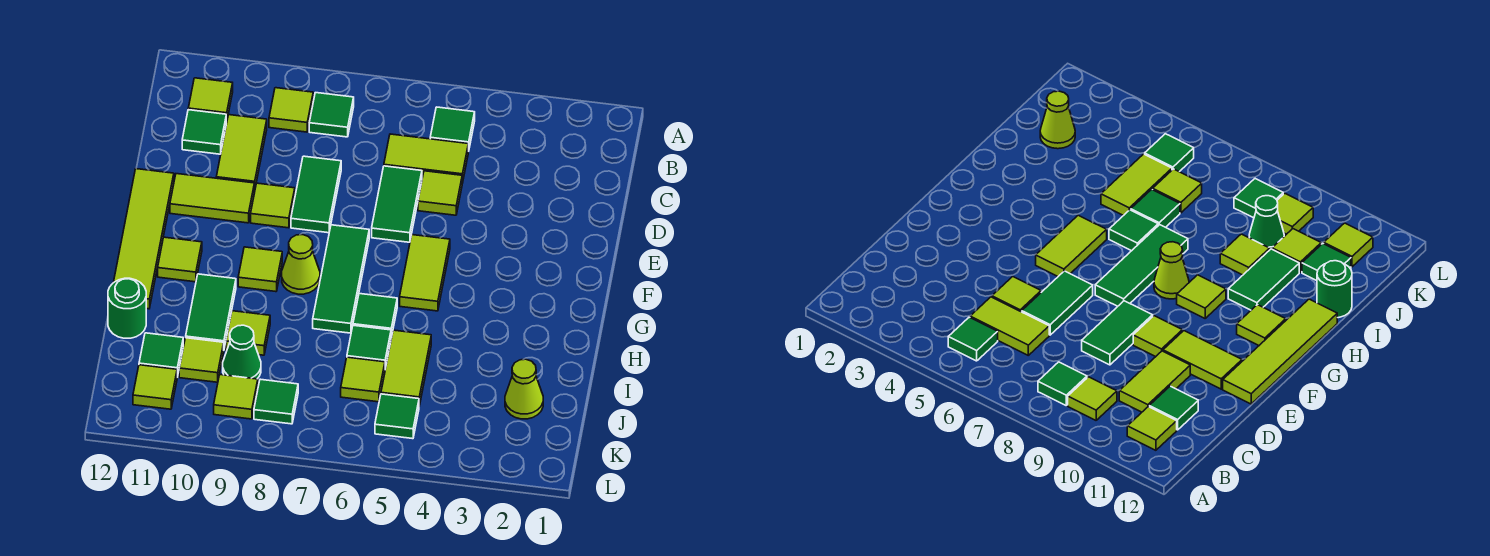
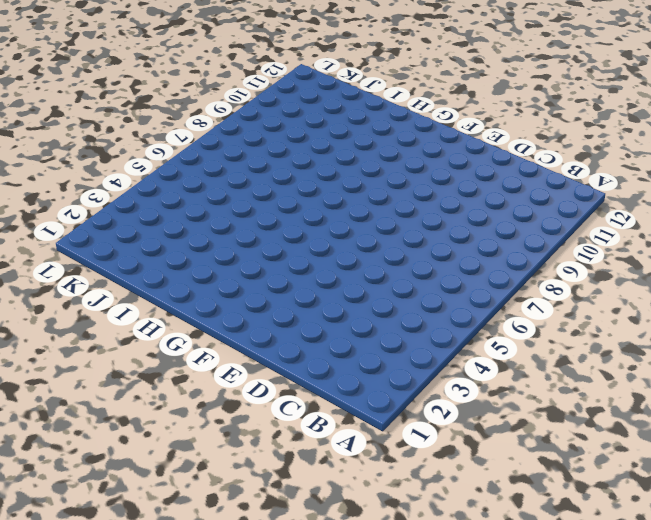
none -> green tile B5 level 1
none -> green tile B8 level 1
none -> lime tile B9 level 1
none -> lime tile B11 level 1

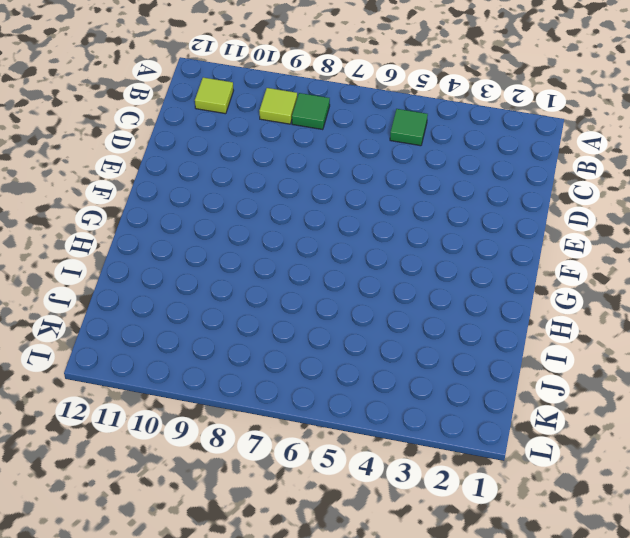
none -> lime tile C5:C6 level 1
none -> lime tile C10:D10 level 1
none -> green tile C11 level 1
none -> lime tile D5 level 1

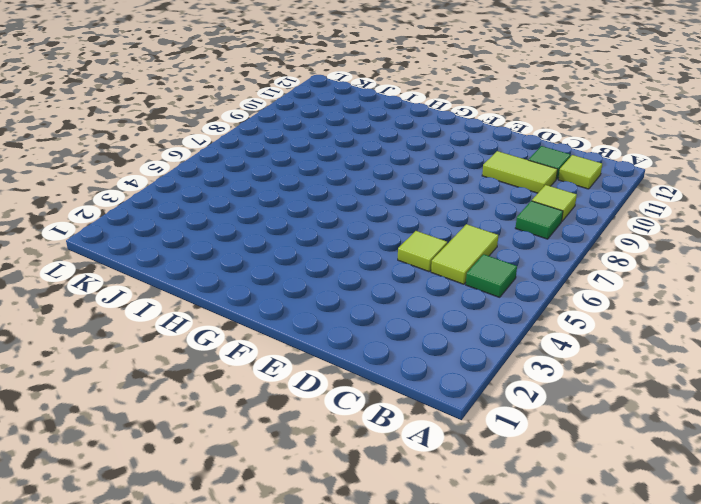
none -> green tile D6:E6 level 1
none -> green tile D8:E8 level 1
none -> lime tile E9 level 1
none -> lime tile E10:E11 level 1

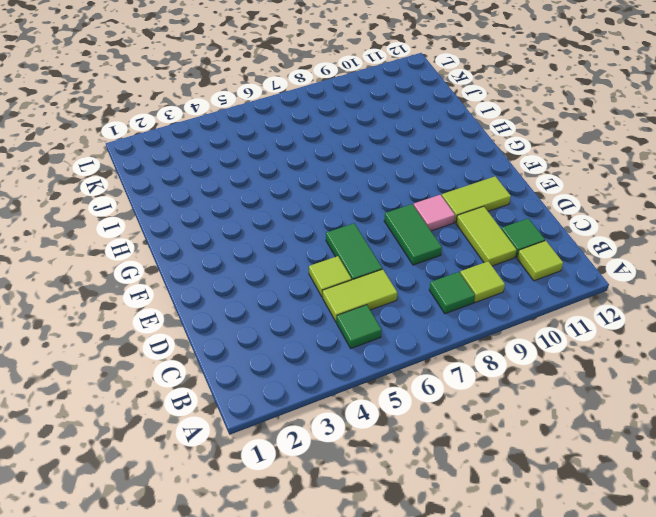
pink tile E9 level 1 -> lime tile E9 level 1
none -> lime tile E12:H12 level 1
none -> lime tile F5:G5 level 1
none -> green tile F7:H7 level 1
none -> lime cone G8 level 1

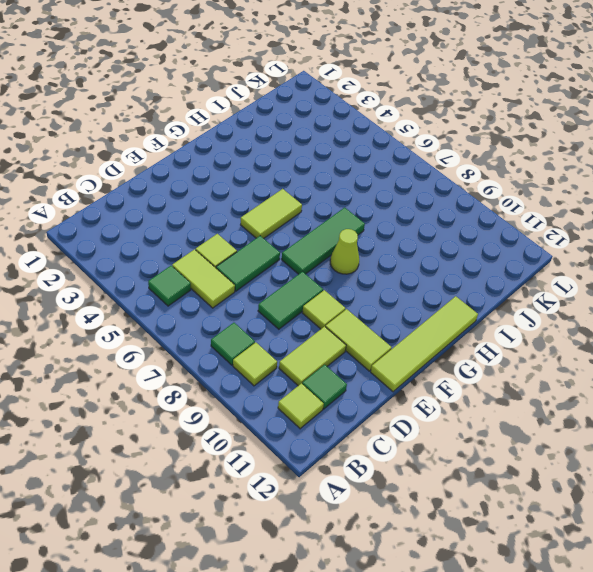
none -> lime tile G9 level 1
none -> lime tile G11 level 1
none -> green tile H6 level 1
none -> green tile H10:I10 level 1

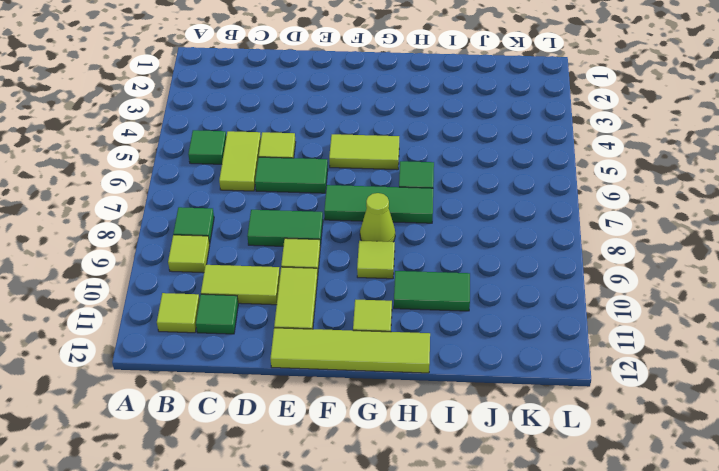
none -> lime tile I5:J5 level 1
none -> green tile I6 level 1
none -> lime tile I9 level 1
none -> green round brick I12 level 1

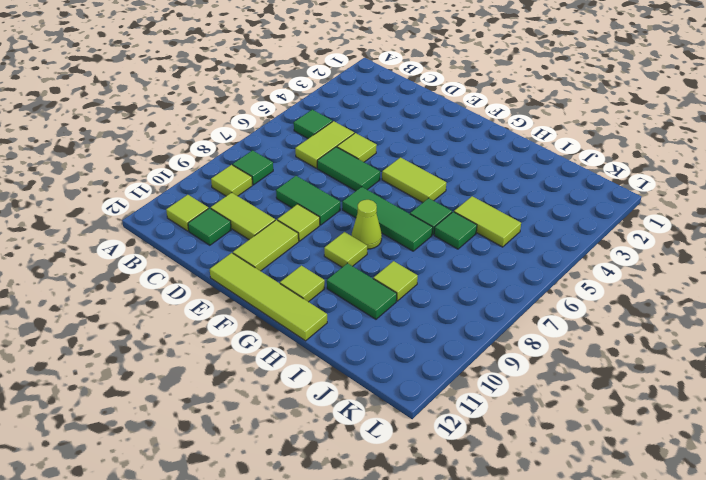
none -> green round brick I12 level 1
none -> lime cone J2 level 1
none -> lime tile J6 level 1
none -> green cone J9 level 1

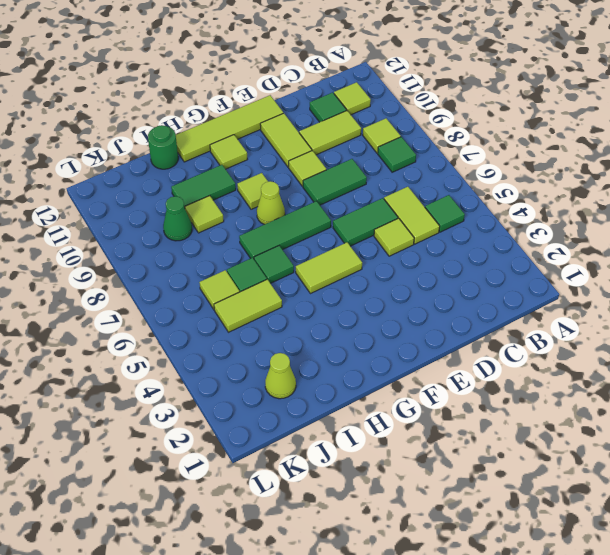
none -> lime tile J10 level 1
none -> green tile J11 level 1
none -> green tile K5 level 1
none -> green tile K8 level 1

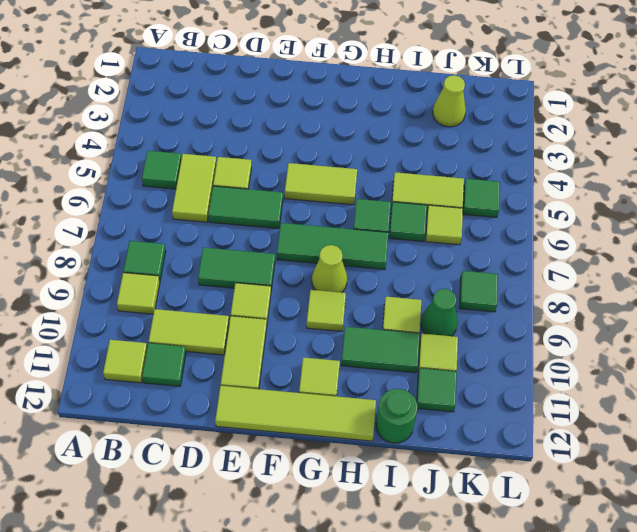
none -> lime tile K9 level 1
none -> lime tile K11 level 1

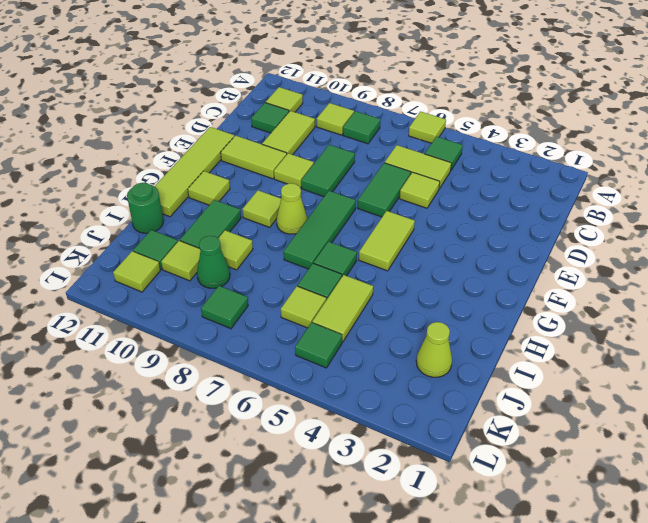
lime tile A6 level 1 -> lime tile K9 level 1

